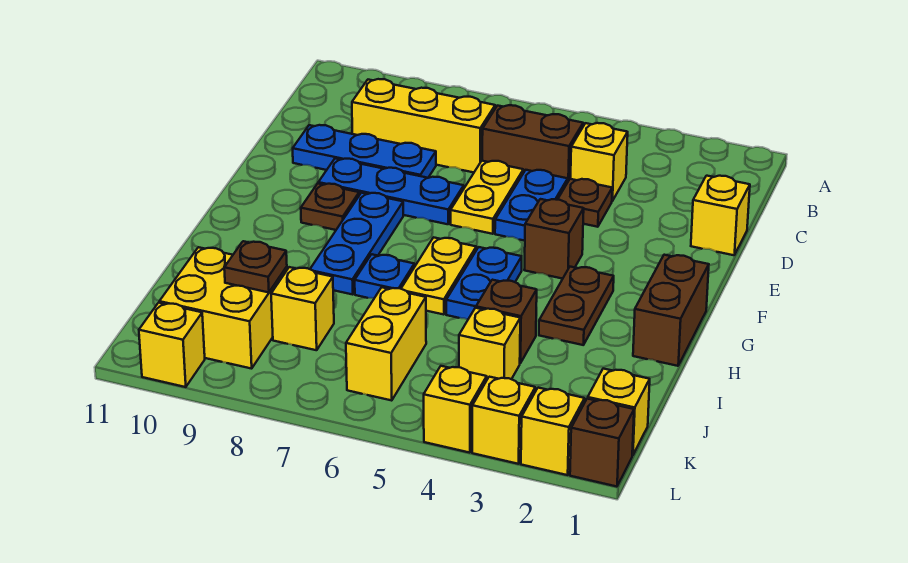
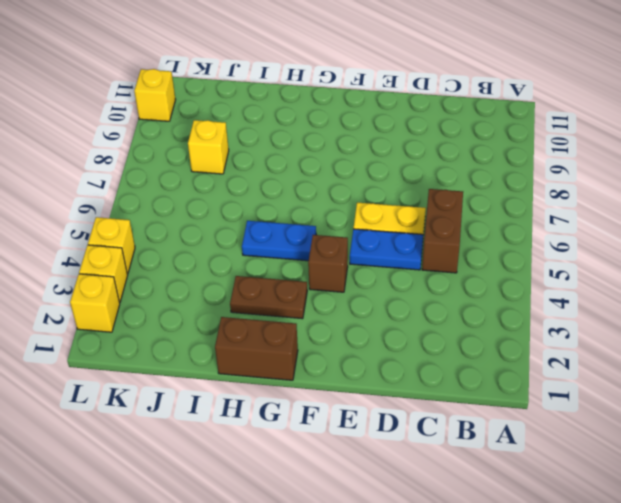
none -> yellow brick C4 level 1
none -> yellow brick C7:C9 level 1
none -> yellow brick D1 level 1

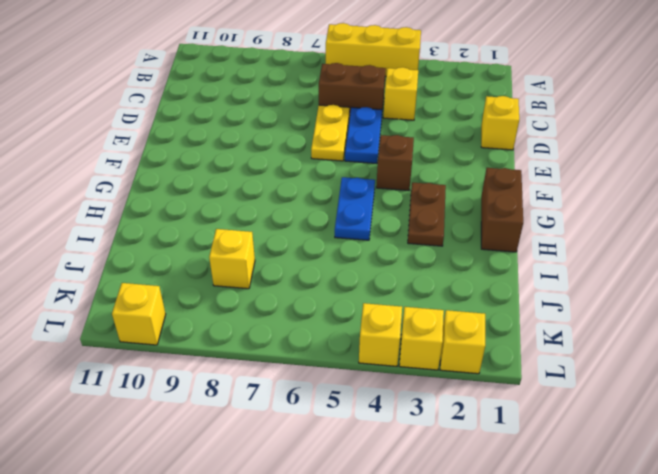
yellow brick A4:A6 level 1 -> yellow brick C7:C9 level 1
none -> brown plate D4 level 1
none -> blue plate D8:D10 level 1
none -> blue plate E7:E9 level 1

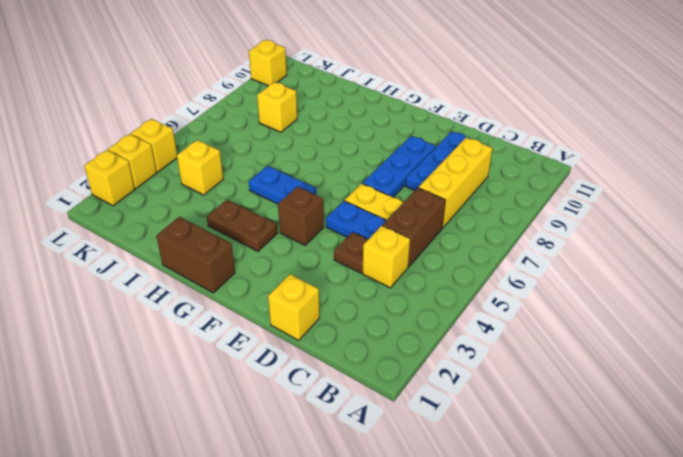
none -> blue plate F8:H8 level 1
none -> brown plate F9 level 1
none -> yellow plate G6:H6 level 1

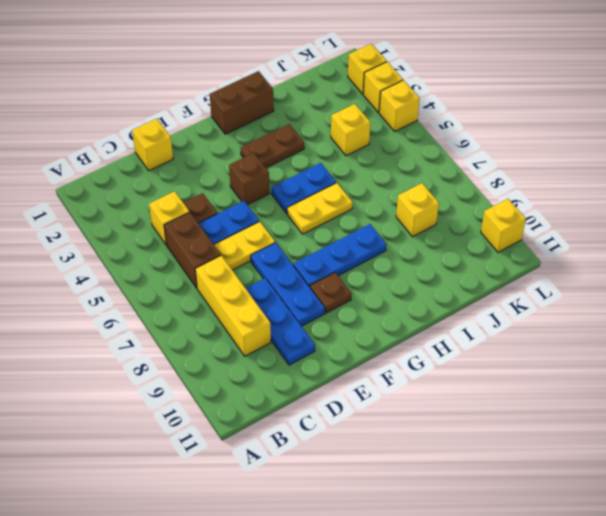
none -> blue plate H7 level 1
none -> brown brick I4 level 1
none -> yellow brick J6:K6 level 1

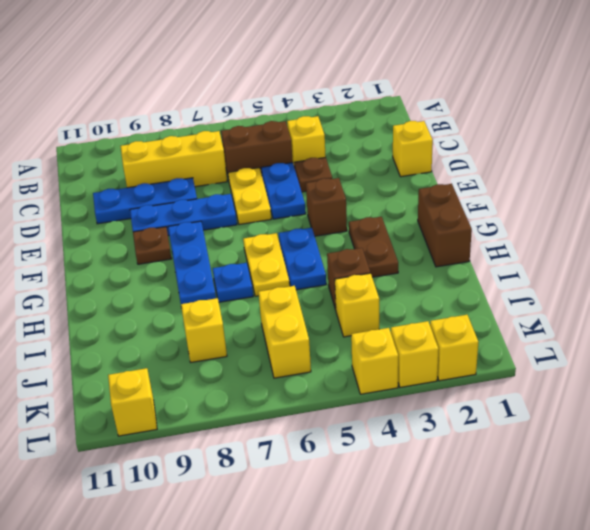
none -> yellow brick J9:K10 level 1
none -> yellow brick K1 level 1
none -> brown brick L1 level 1

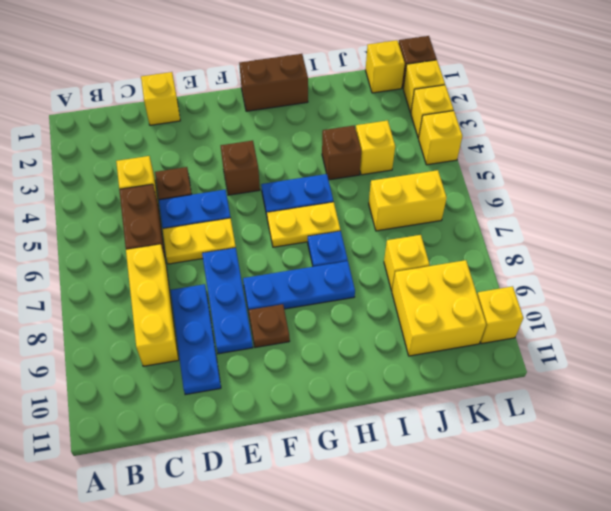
none -> brown plate G3:H3 level 1
none -> brown plate J9 level 2

